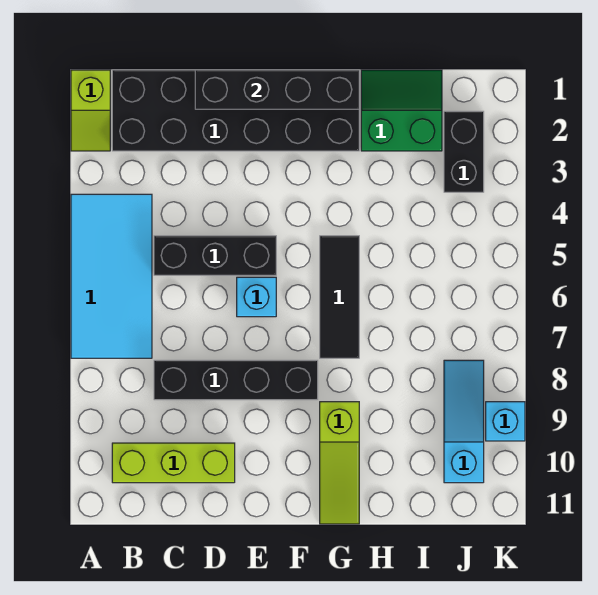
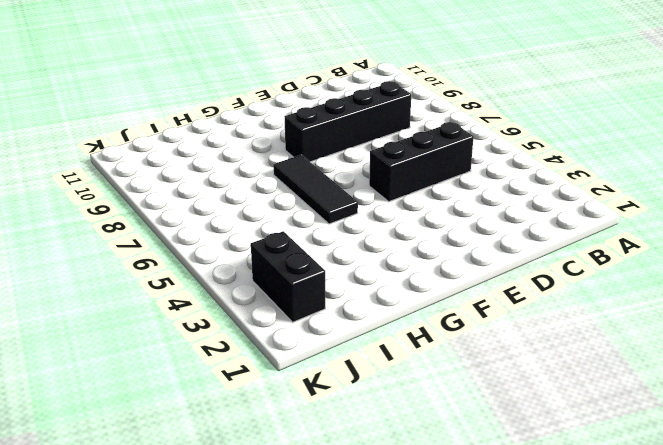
none -> lime slope A1:A2 level 1 top 1
none -> cyan tile A4:B7 level 1
none -> black brick B1:G2 level 1

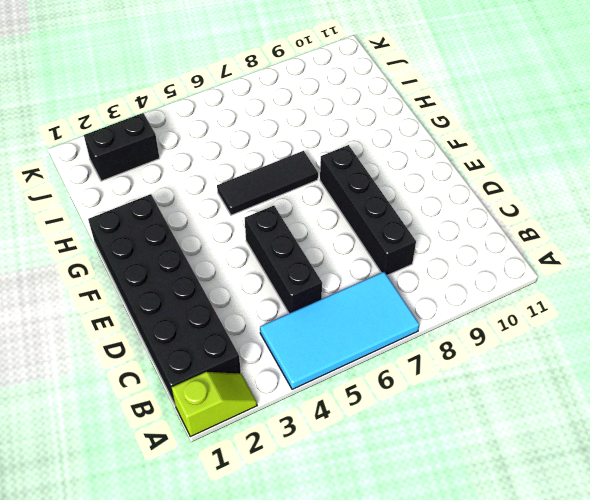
none -> lime brick B10:D10 level 1
none -> cyan brick E6 level 1
none -> lime slope G9:G11 level 1 top 9

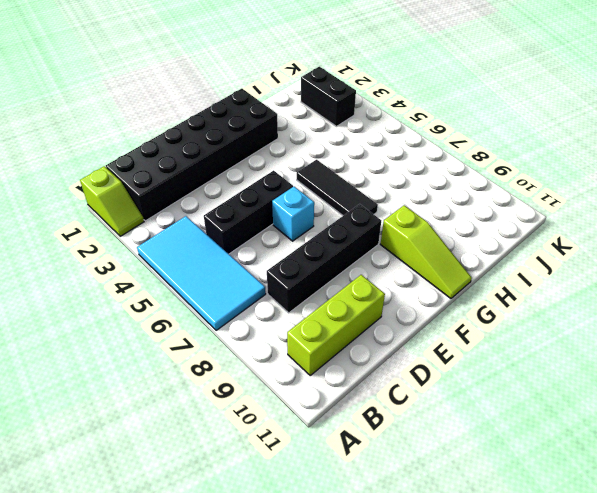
none -> green slope H1:I2 level 1 top 2
none -> cyan slope J8:J10 level 1 top 10
none -> cyan brick K9 level 1

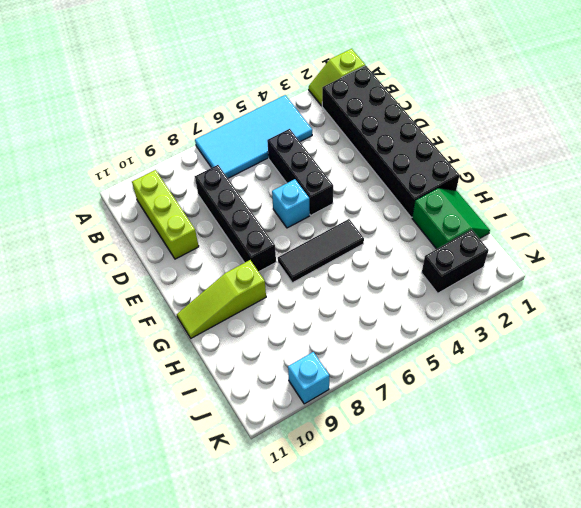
none -> cyan slope J8:J10 level 1 top 10
none -> black brick D1:G1 level 2

